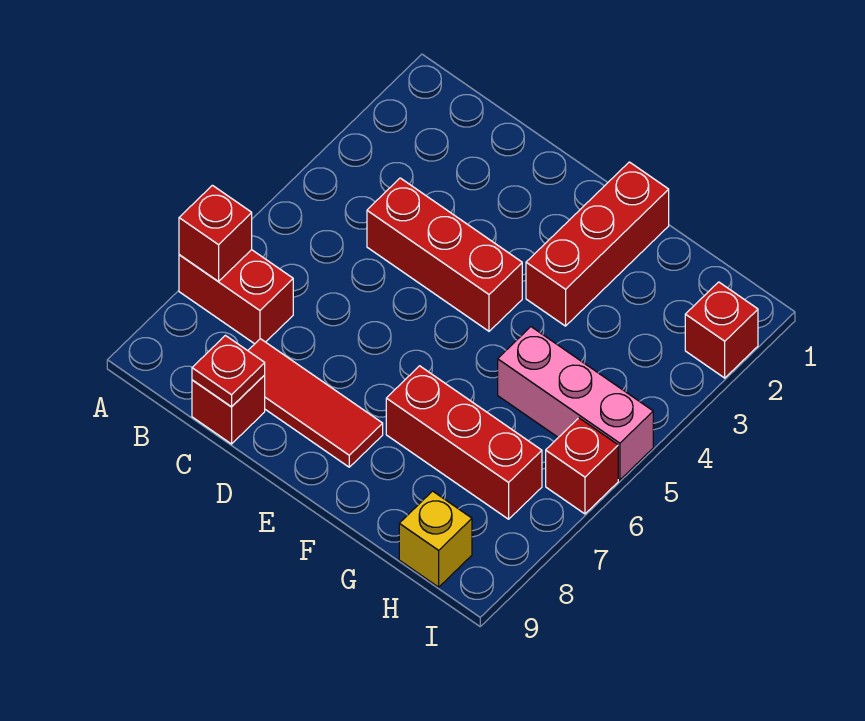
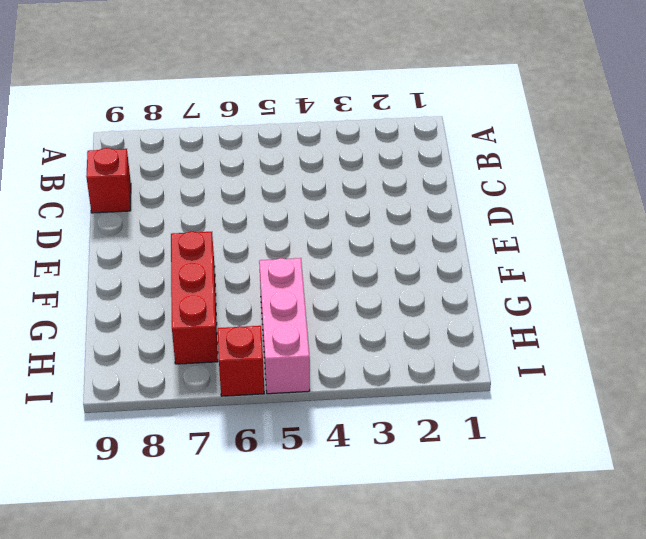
none -> red brick A7:B7 level 1
none -> red brick C4:E4 level 1
none -> red tile C8:E8 level 1

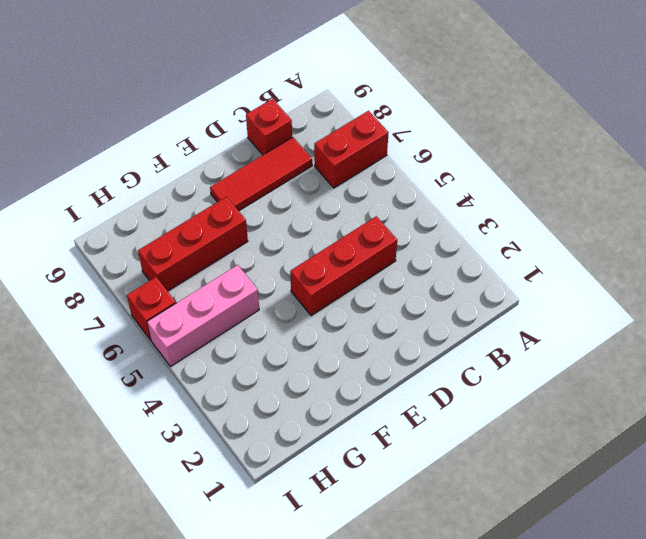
none -> red brick F1:F3 level 1
none -> yellow brick H9 level 1
none -> red brick I2 level 1

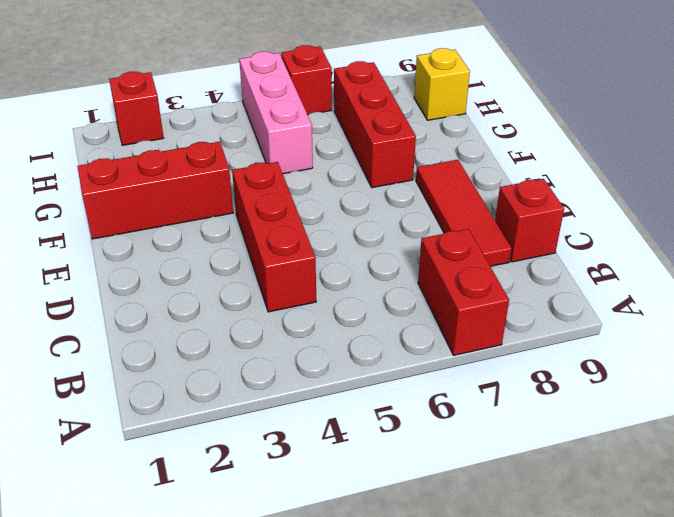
none -> red brick A7 level 2
none -> red plate C9 level 2

